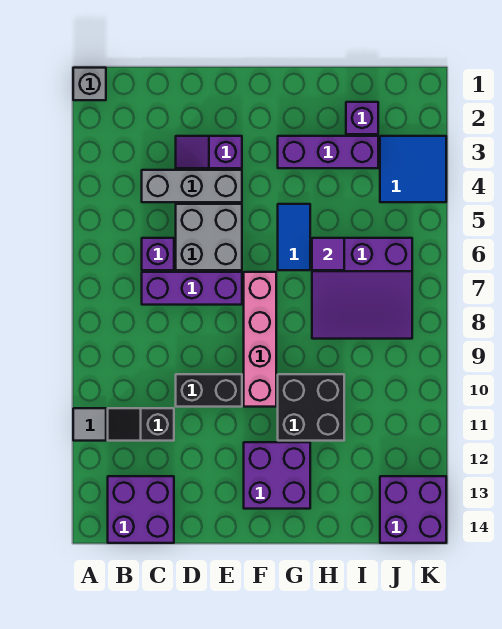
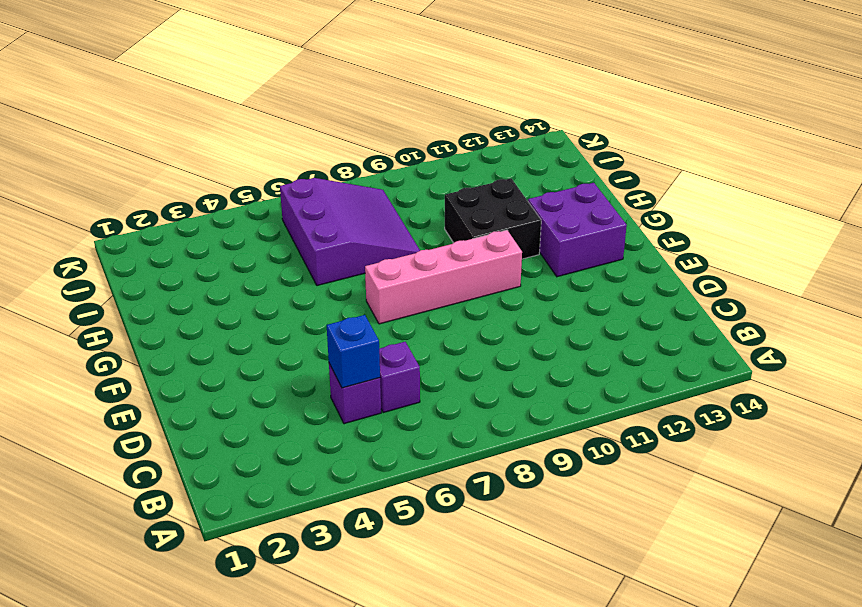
purple brick C5 level 1 -> purple brick I2 level 1
blue brick C5 level 2 -> none
none -> grey brick A1 level 1
none -> grey tile A11 level 1
none -> black slope B11:C11 level 1 top C

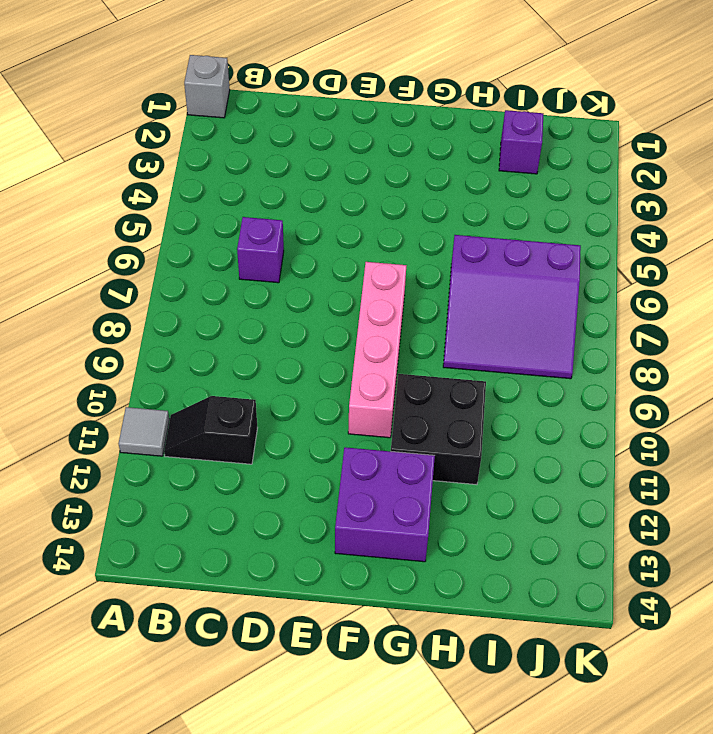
none -> purple brick B13:C14 level 1
none -> grey brick C4:E4 level 1
none -> purple brick C7:E7 level 1

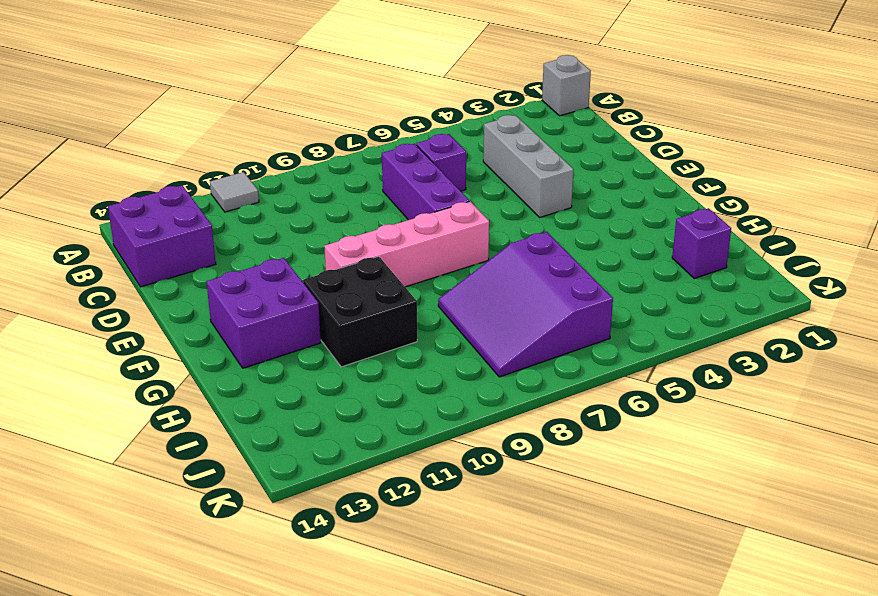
none -> black slope B11:C11 level 1 top C
none -> purple slope D3:E3 level 1 top E
none -> grey brick D5:E6 level 1

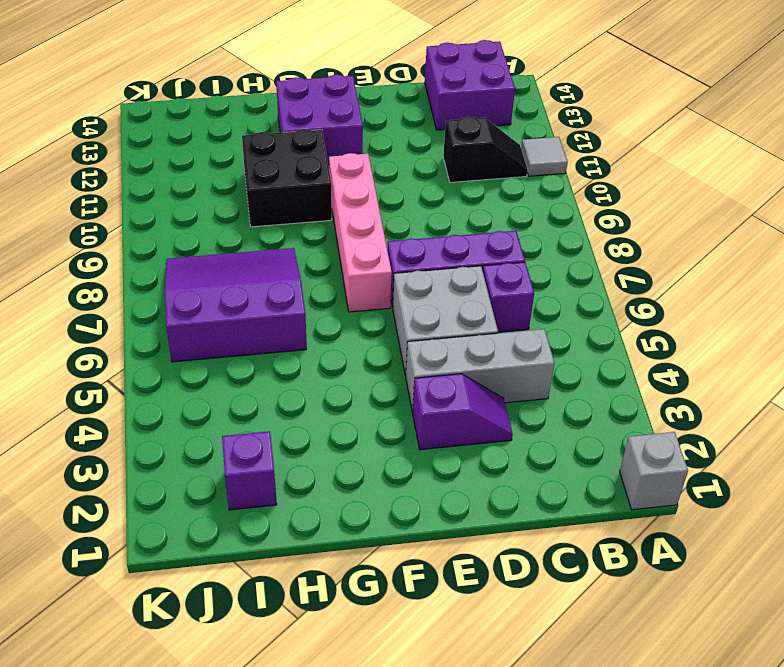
none -> black brick D10:E10 level 1
none -> purple brick G3:I3 level 1
none -> blue tile G5:G6 level 1

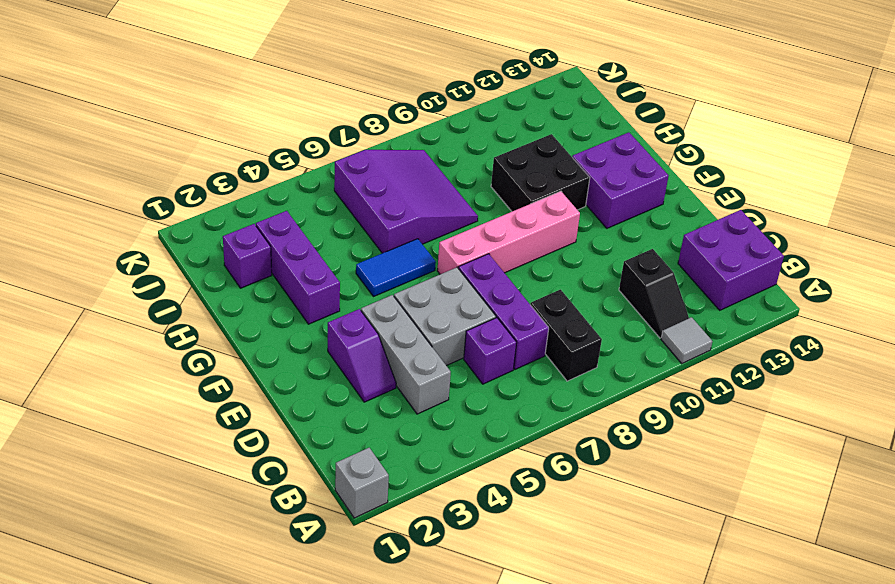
black brick B8:C8 level 1 -> black brick D10:E10 level 1
none -> blue tile J3:K4 level 1
none -> purple brick J13:K14 level 1
none -> purple tile H6 level 2

